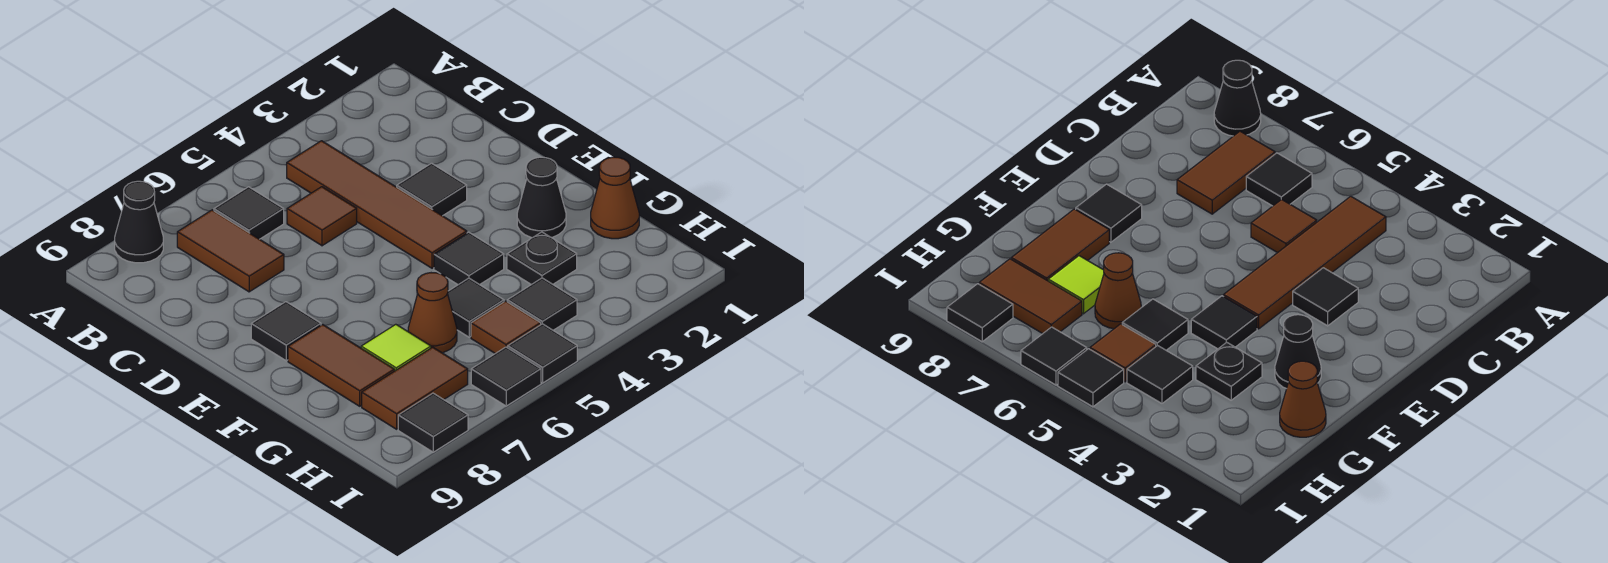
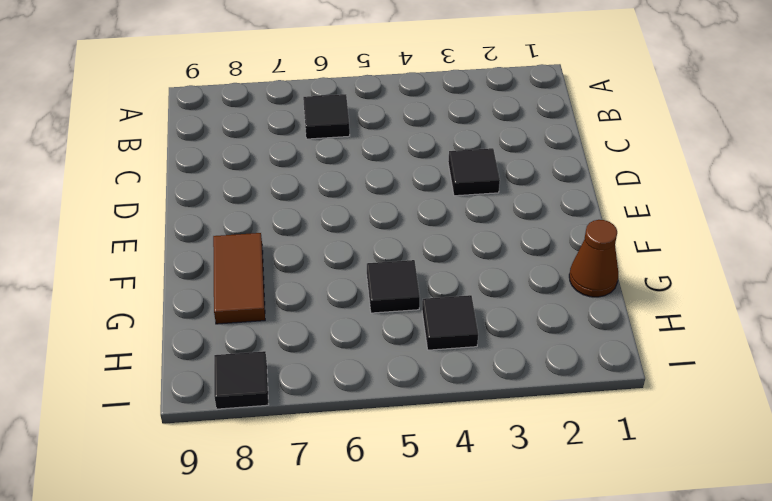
none -> black cone A8 level 1
none -> brown tile B4:E4 level 1
none -> brown tile B7:C7 level 1

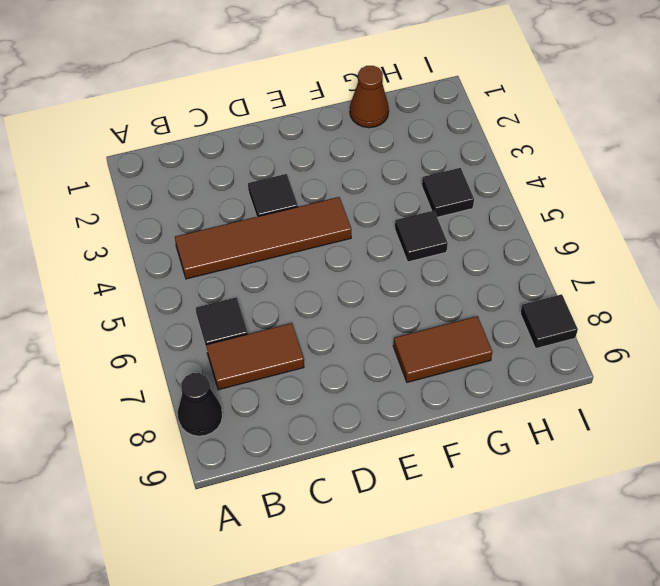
none -> brown tile C5 level 1
none -> black tile E8 level 1
none -> black cone F2 level 1

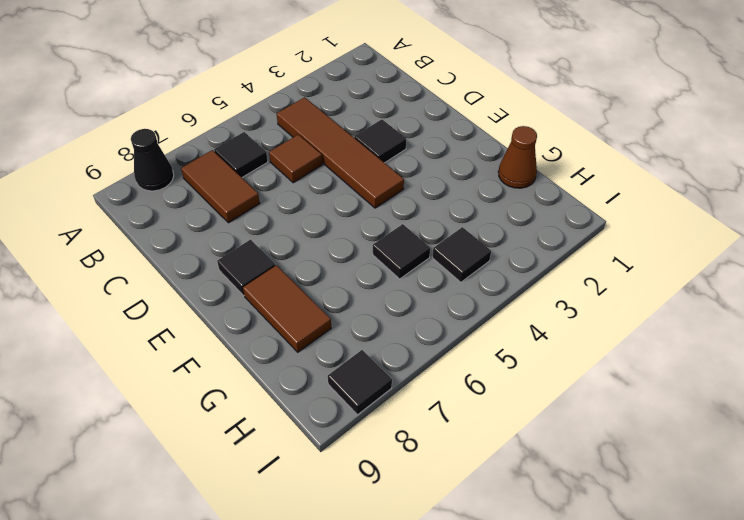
none -> black cone F2 level 1
none -> black tile F4 level 1
none -> black plate G3 level 1

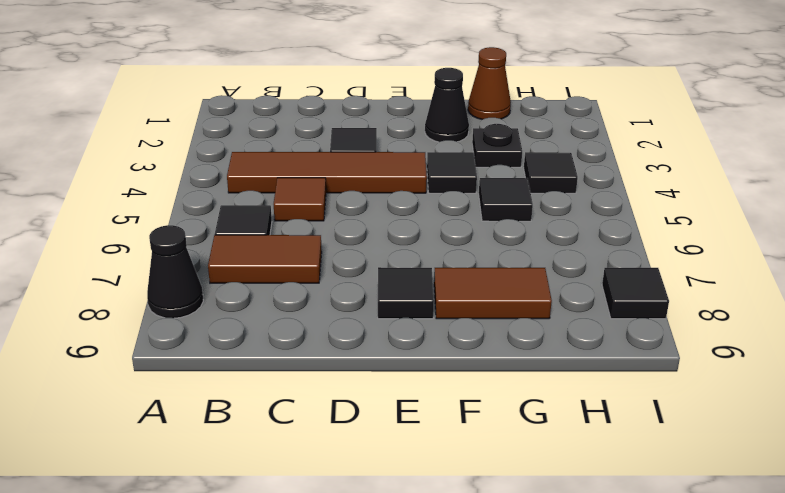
none -> brown cone G6 level 1
none -> lime tile G7 level 1
none -> brown tile H5 level 1

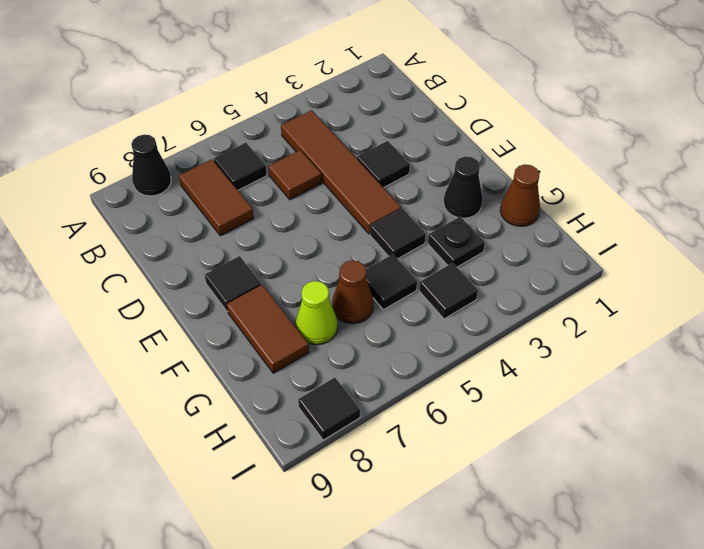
lime cone G7 level 1 -> lime tile G7 level 1
none -> brown tile H5 level 1
none -> brown tile H7:H8 level 1
none -> black tile I5 level 1

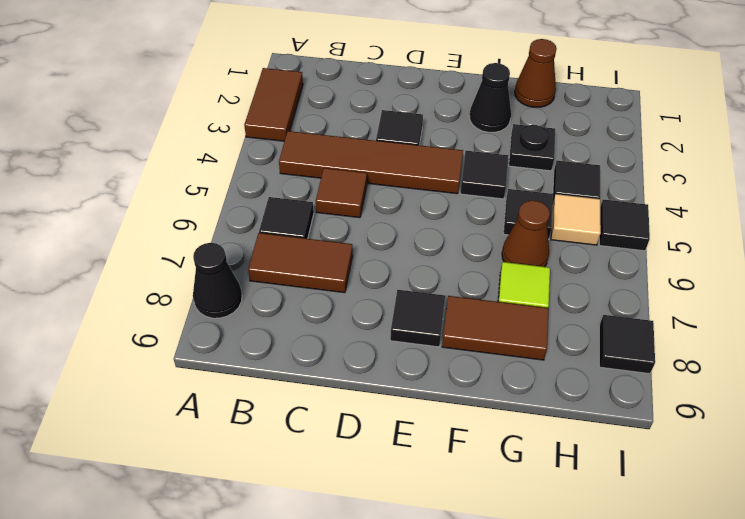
brown tile A2:A3 level 1 -> brown tile H7:H8 level 1
tan tile H5 level 1 -> brown tile H5 level 1
none -> black tile I6 level 1

